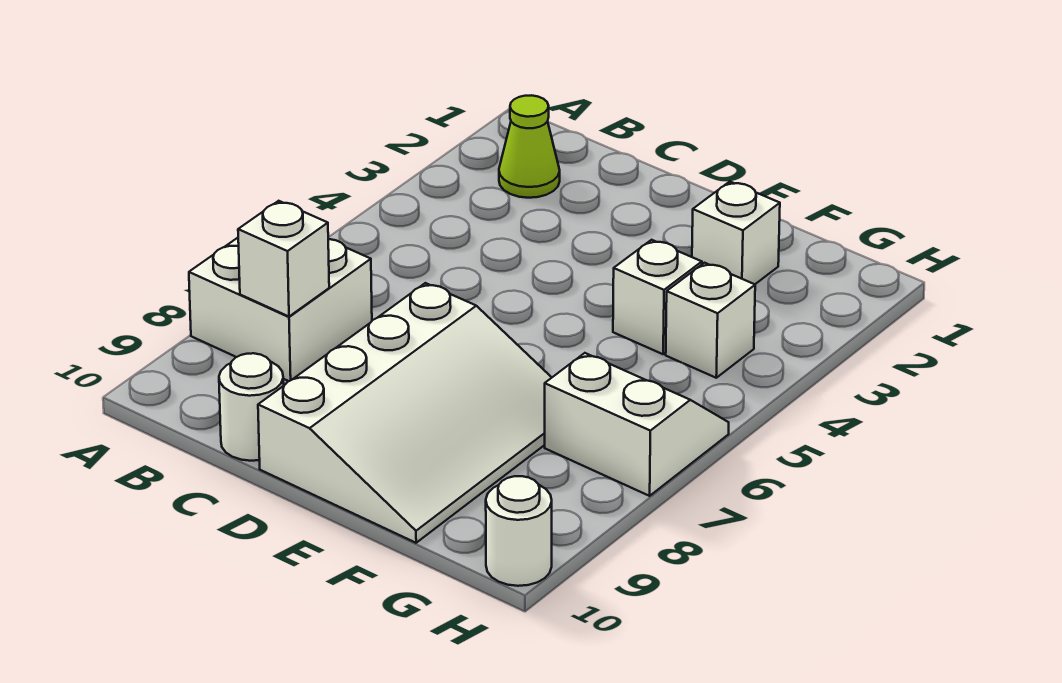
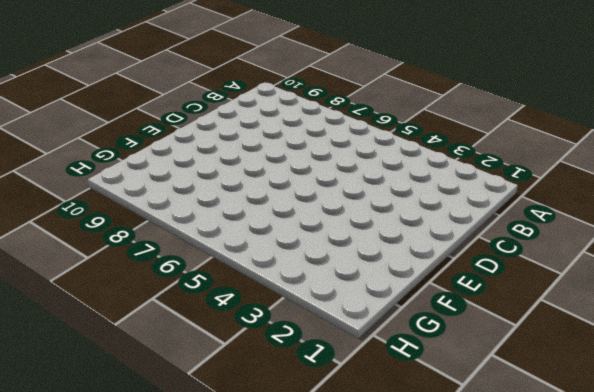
none -> white brick A7:B8 level 1
none -> lime cone B2 level 1

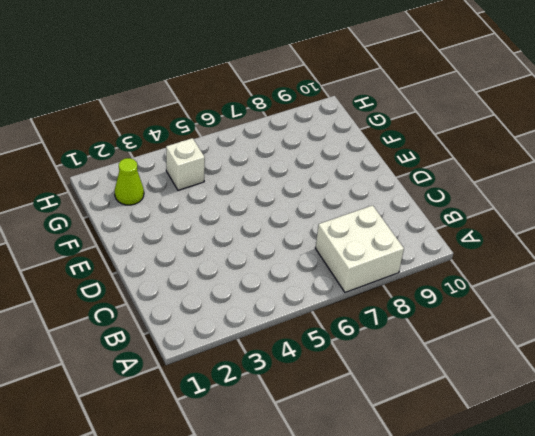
lime cone G2 level 1 -> lime cone B2 level 1
none -> white round brick C10 level 1
none -> white slope D7:F10 level 1 top D

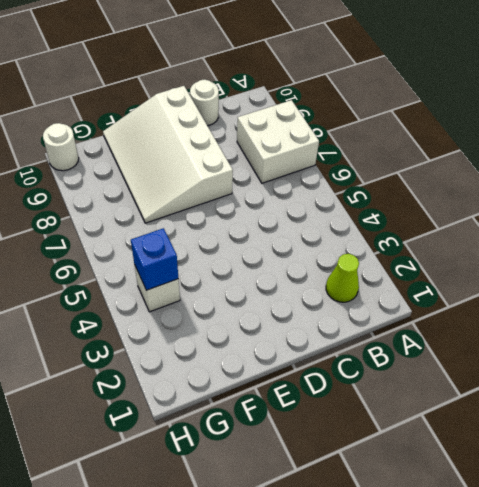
blue brick G4 level 2 -> none
none -> white brick F2 level 1
none -> white brick F4 level 1

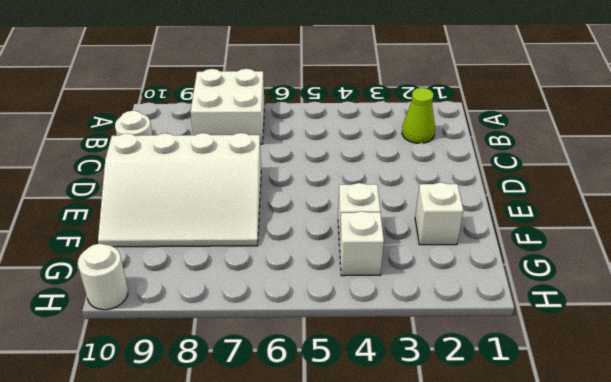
none -> white slope G6:H7 level 1 top 7
none -> white brick B8 level 2

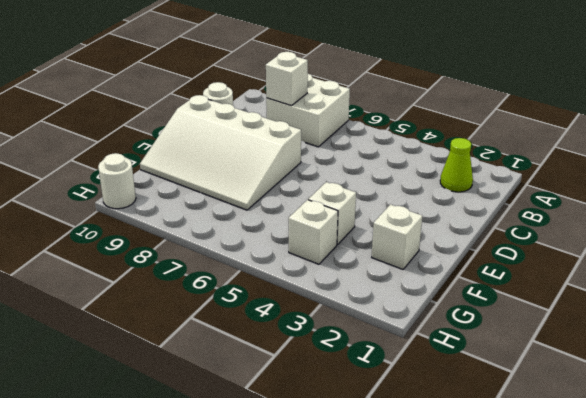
none -> white slope G6:H7 level 1 top 7

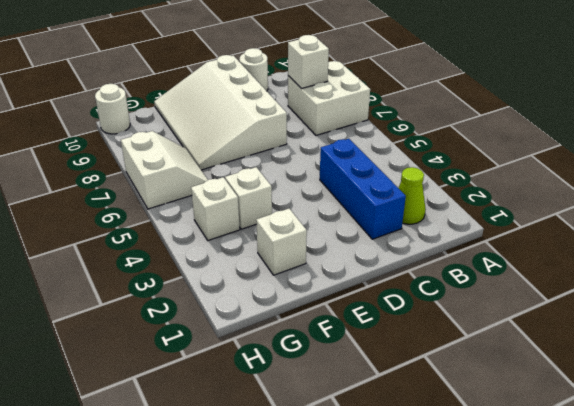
blue brick C2:C4 level 1 -> none
white slope G6:H7 level 1 top H -> white slope G6:H7 level 1 top 7

